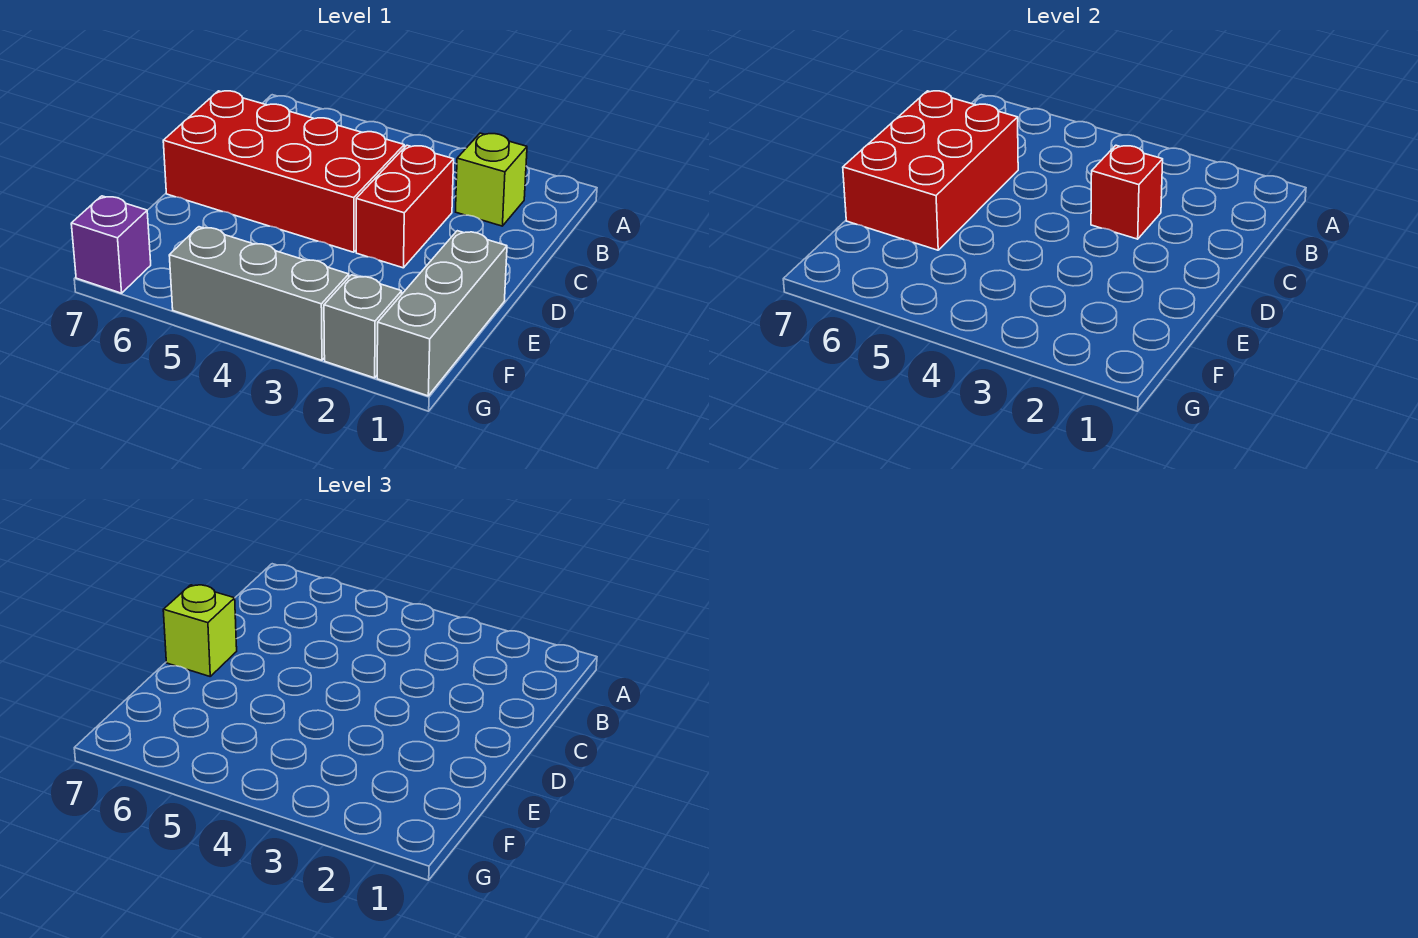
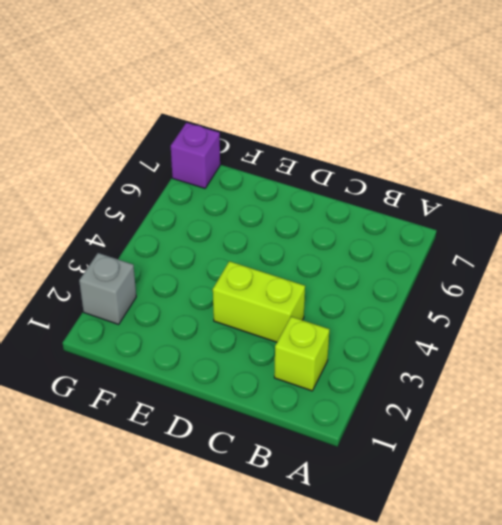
lime brick C3:D3 level 1 -> red brick C3:D3 level 1
none -> red brick C4:D7 level 1
none -> grey brick E1:G1 level 1

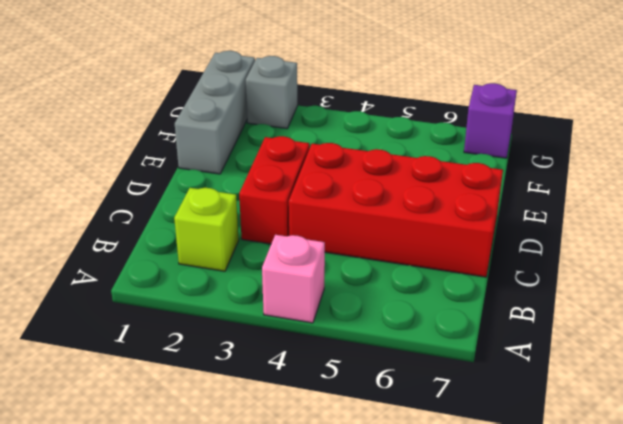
pink brick A4 level 1 -> none
none -> grey brick G3:G5 level 1
none -> red brick C3 level 2

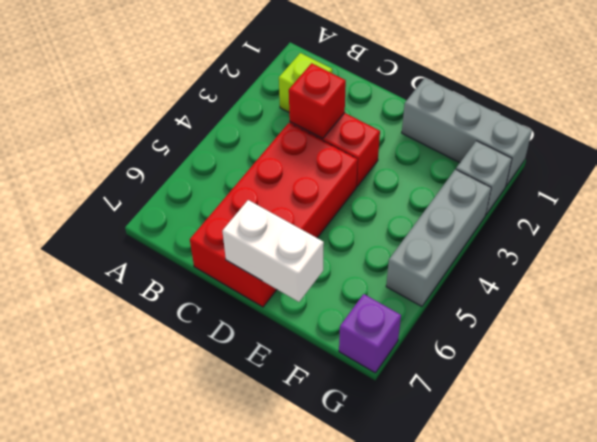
white brick D7:E7 level 2 -> red brick C6:E7 level 2
none -> lime brick D7 level 3

